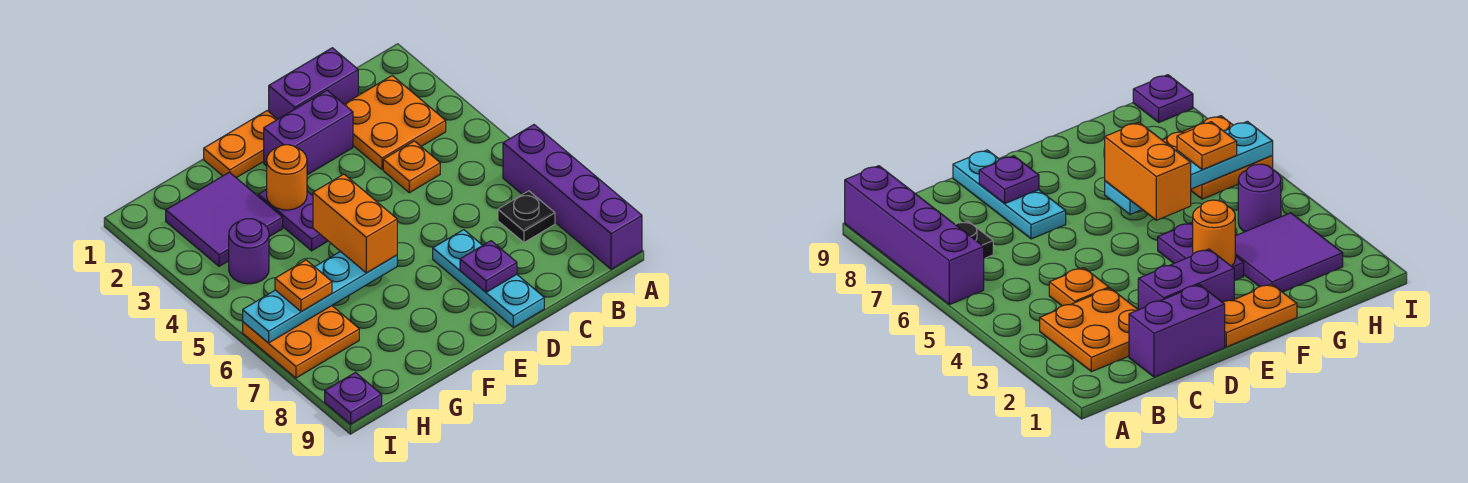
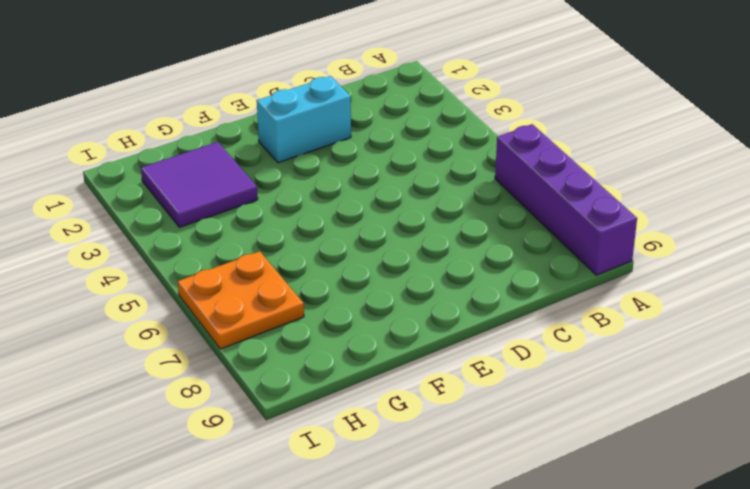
cyan brick D2:E2 level 1 -> purple brick D2:E2 level 1
none -> orange plate B2:C3 level 1
none -> black plate B7 level 1
none -> purple brick C1:D1 level 1

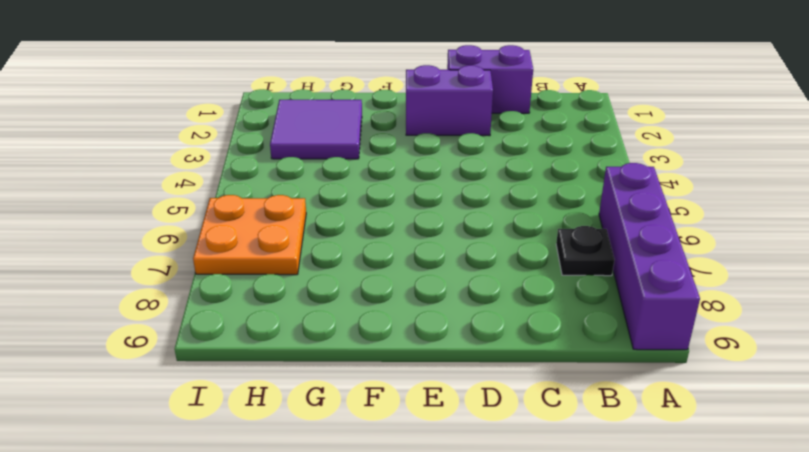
none -> orange plate B2:C3 level 1
none -> orange plate C4 level 1
none -> cyan plate D7:D9 level 1

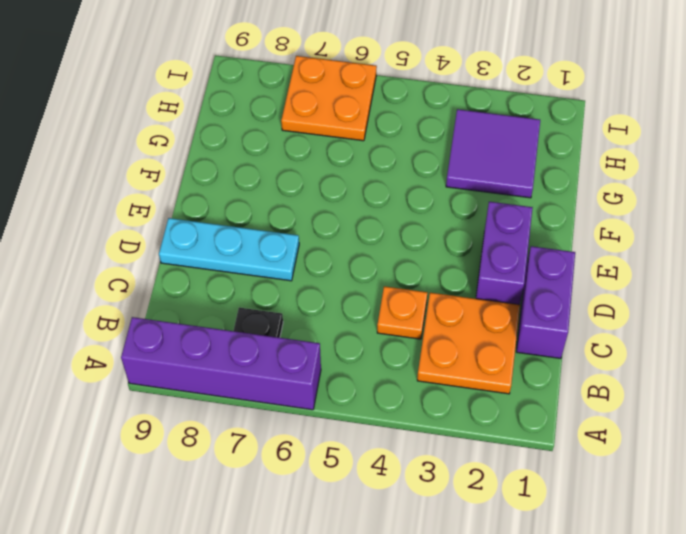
none -> orange plate E1:F1 level 1
none -> purple plate F3:F4 level 1
none -> purple round brick H4 level 1

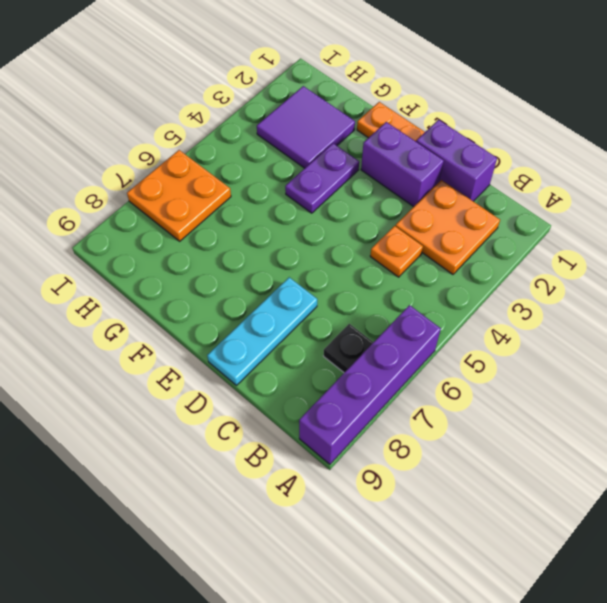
none -> purple round brick H4 level 1
none -> purple plate I9 level 1
none -> purple plate D8 level 2

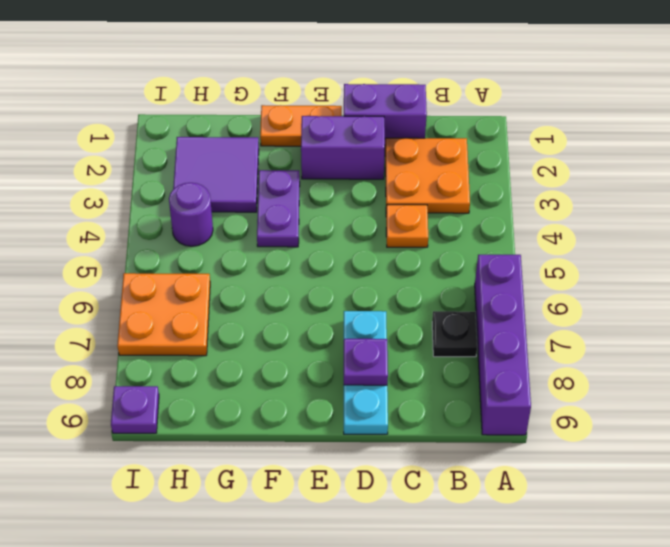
none -> orange round brick F3 level 2
none -> cyan plate F6:I6 level 2
none -> orange brick F5:F6 level 3

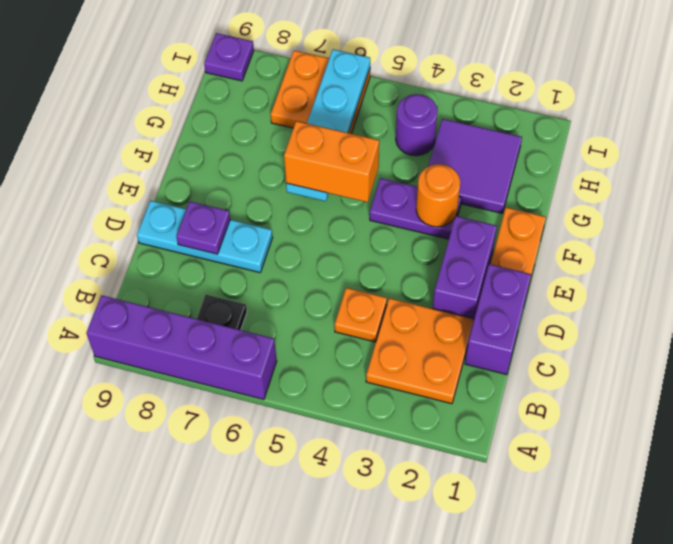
none -> orange plate H6 level 3

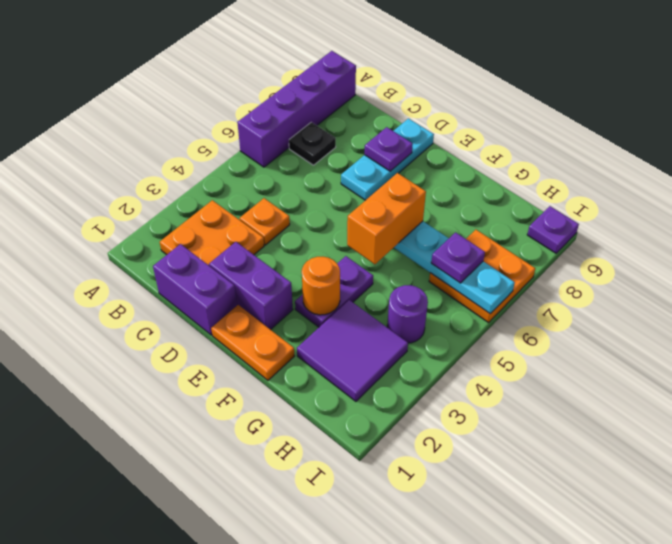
purple plate H6 level 3 -> orange plate H6 level 3

